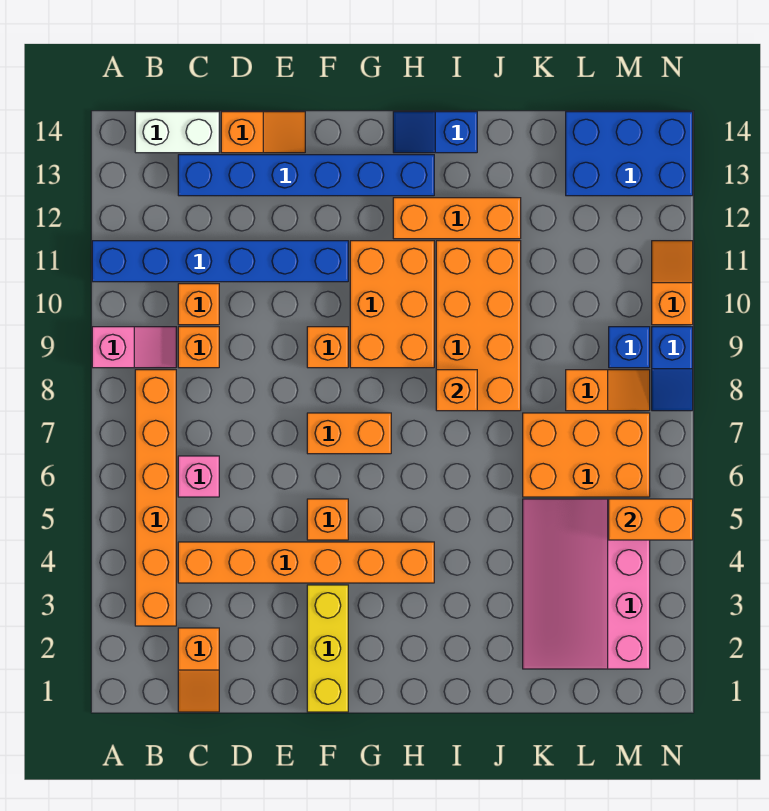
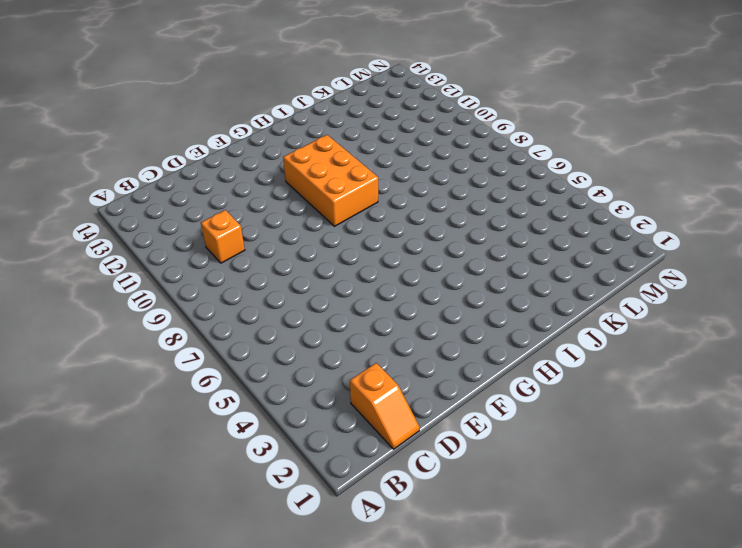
none -> pink slope A9:B9 level 1 top A
none -> blue brick A11:F11 level 1
none -> orange brick B3:B8 level 1

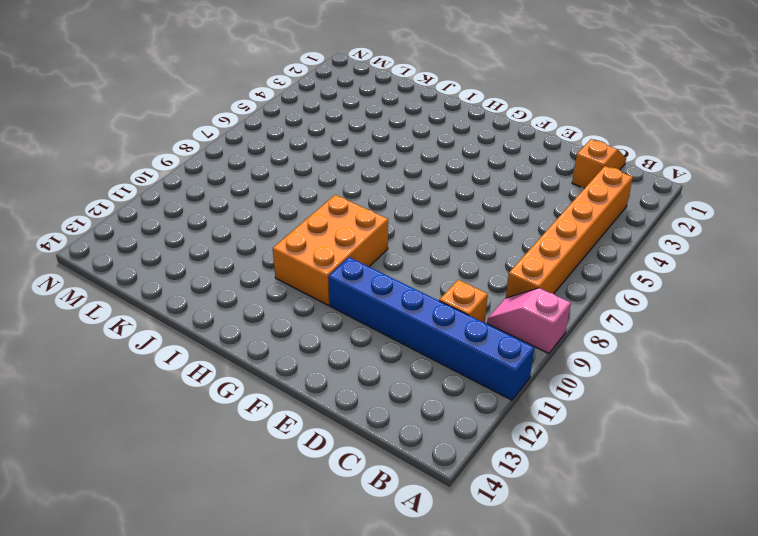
none -> white brick B14:C14 level 1
none -> orange brick C4:H4 level 1
none -> pink brick C6 level 1

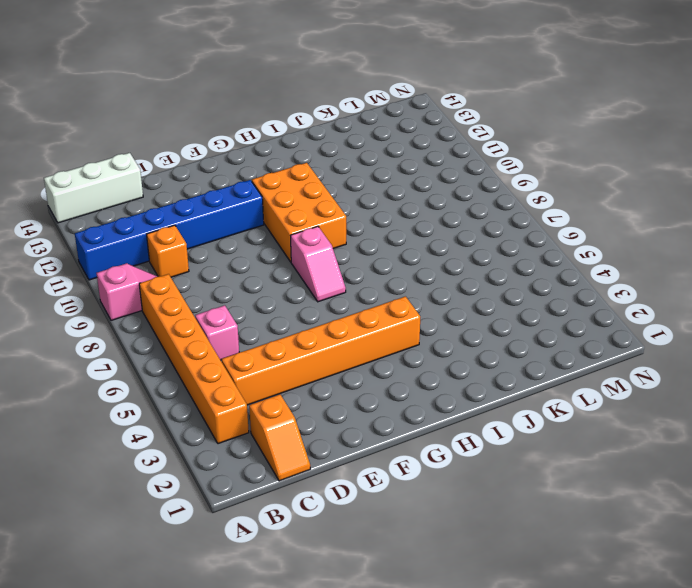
white brick A14:C14 level 1 -> white brick B14:C14 level 1
pink slope G7:G8 level 1 top 8 -> orange brick F7:G7 level 1
none -> orange brick C9 level 1
none -> blue brick C13:H13 level 1
none -> orange slope D14:E14 level 1 top D

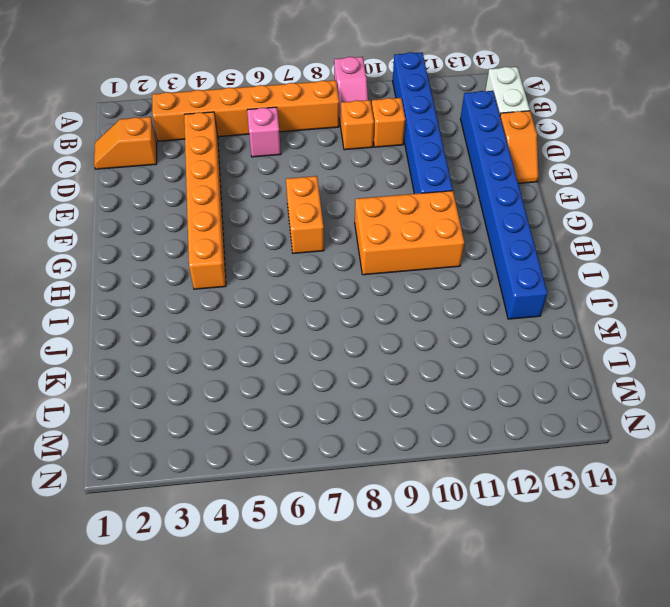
blue brick C13:J13 level 1 -> blue brick C13:H13 level 1
none -> yellow brick F1:F3 level 1
none -> orange brick F5 level 1
none -> orange brick F9 level 1

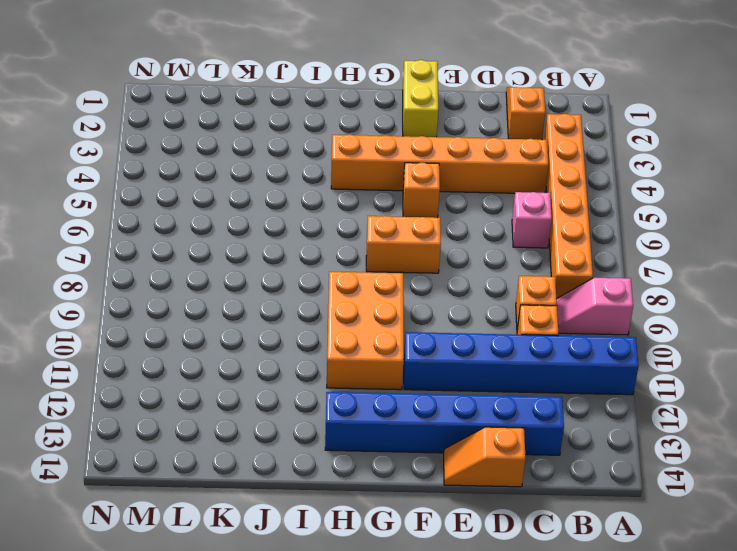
yellow brick F1:F2 level 1 -> yellow brick F1:F3 level 1
none -> white brick B14:C14 level 1
none -> orange brick F9 level 1
none -> orange brick H12:J12 level 1

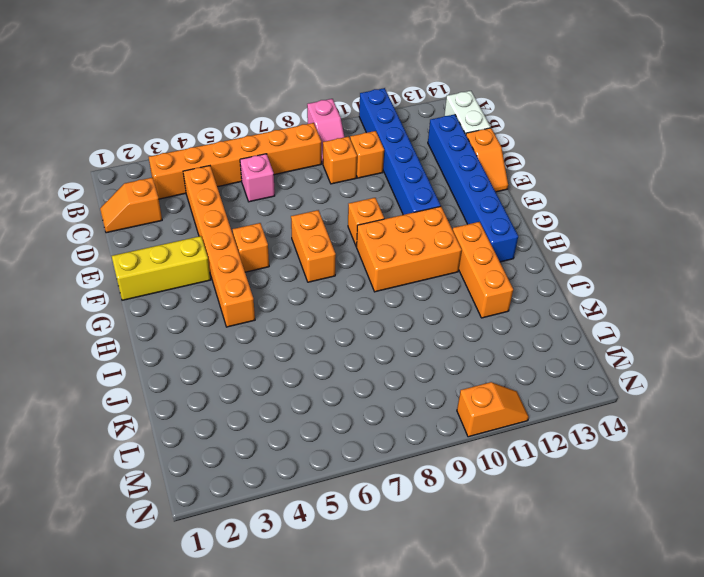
none -> blue slope H14:I14 level 1 top I
none -> orange brick I8:J11 level 1
none -> pink slope K2:M5 level 1 top M

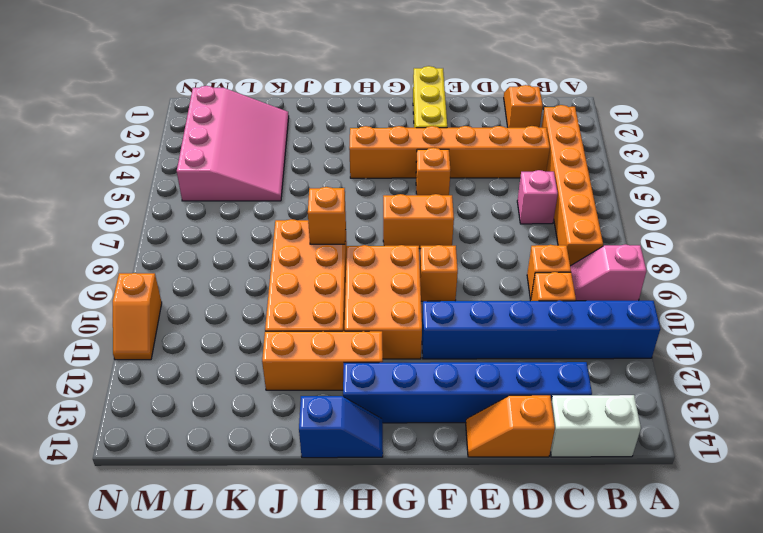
none -> orange brick K6:M7 level 1
none -> orange slope L8:M8 level 1 top L
none -> blue brick L13:N14 level 1

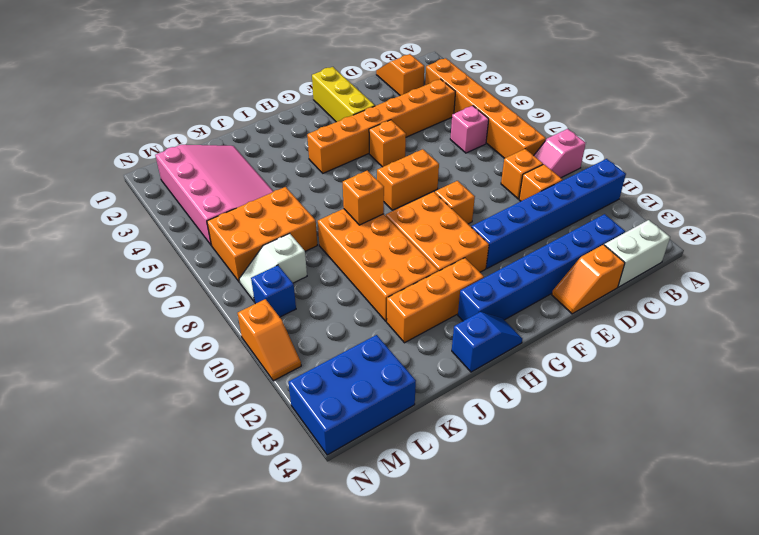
white slope L8:M8 level 1 top L -> orange slope L8:M8 level 1 top L
none -> blue slope N8:N9 level 1 top 9
none -> orange brick M5:N5 level 2

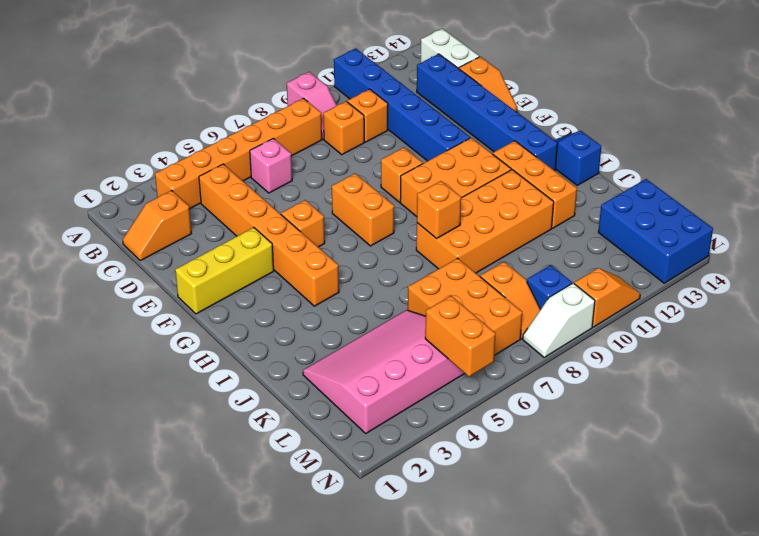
white slope N8:N9 level 1 top 9 -> blue slope N8:N9 level 1 top 9

